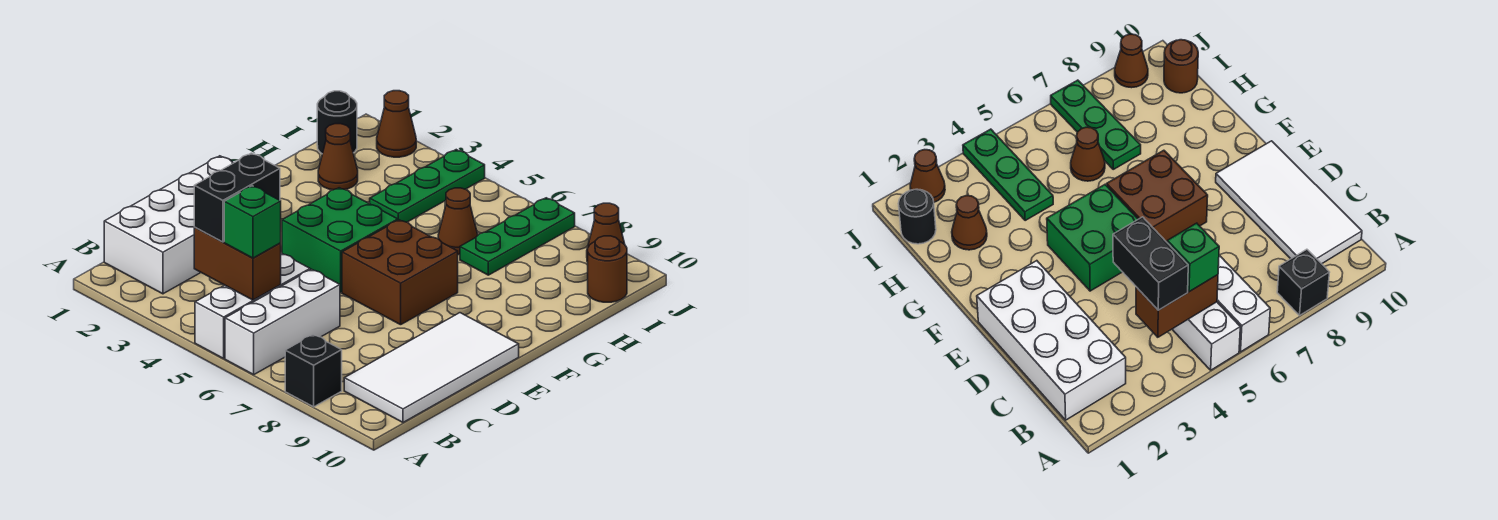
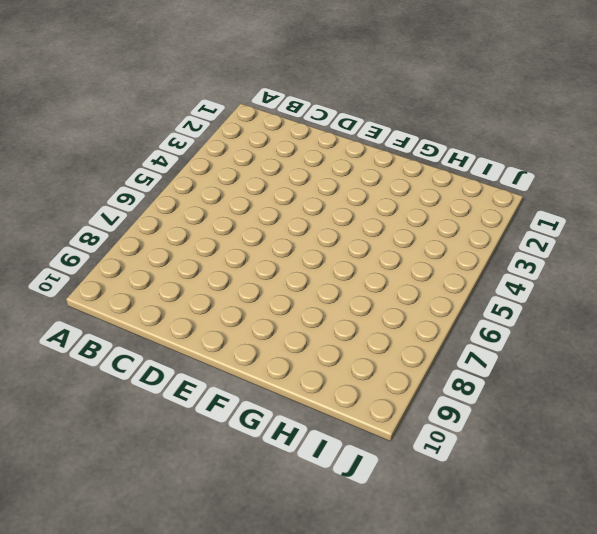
none -> white brick A5:C5 level 1
none -> white brick A6:C6 level 1
none -> black brick A8 level 1

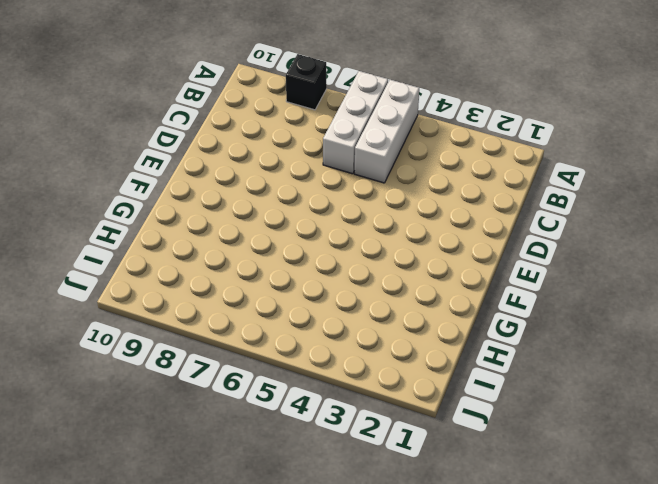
none -> white brick B1:E2 level 1
none -> white tile B9:E10 level 1
none -> green brick E4:F5 level 1

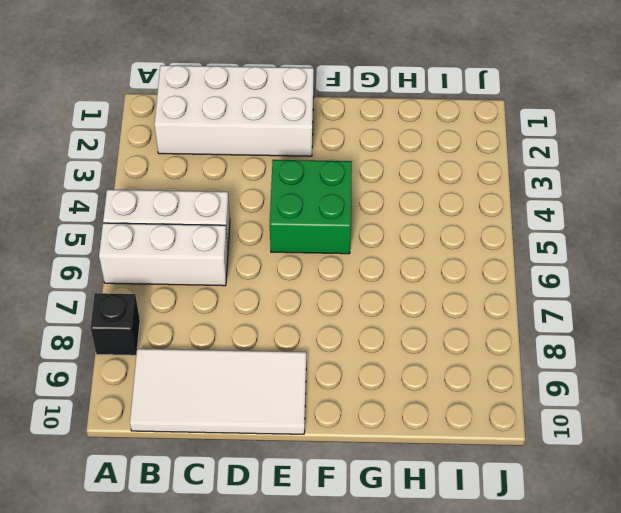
none -> brown brick E6:F7 level 1
none -> brown cone H2 level 1
none -> green plate H4:J4 level 1

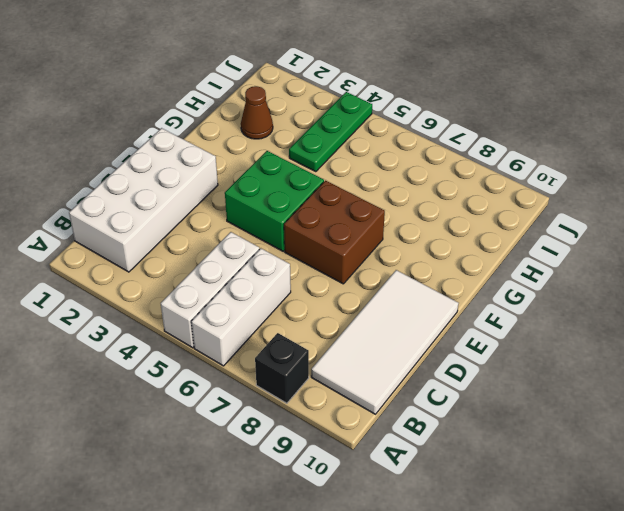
none -> brown cone H6 level 1
none -> green plate H7:J7 level 1
none -> black round brick I1 level 1

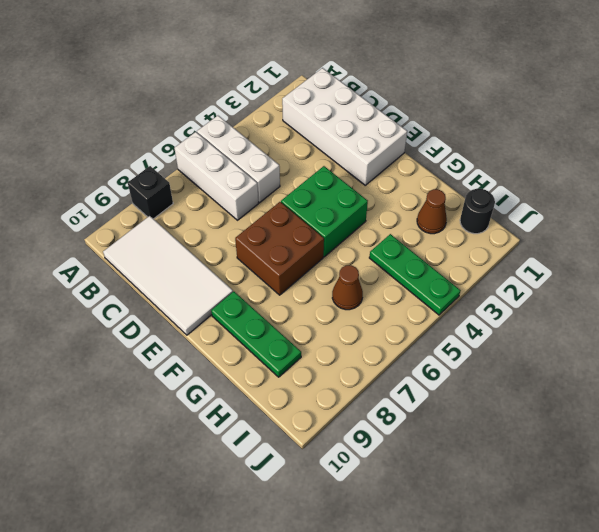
green plate F9:H9 level 1 -> green plate H7:J7 level 1
none -> brown round brick I10 level 1
none -> brown cone J2 level 1
none -> brown cone J9 level 1

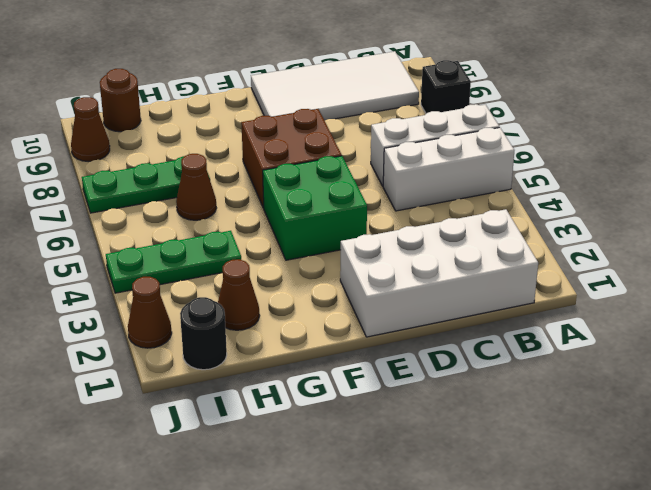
none -> brown brick B4:B5 level 2
none -> black brick B4:C4 level 3
none -> green brick B5 level 3

